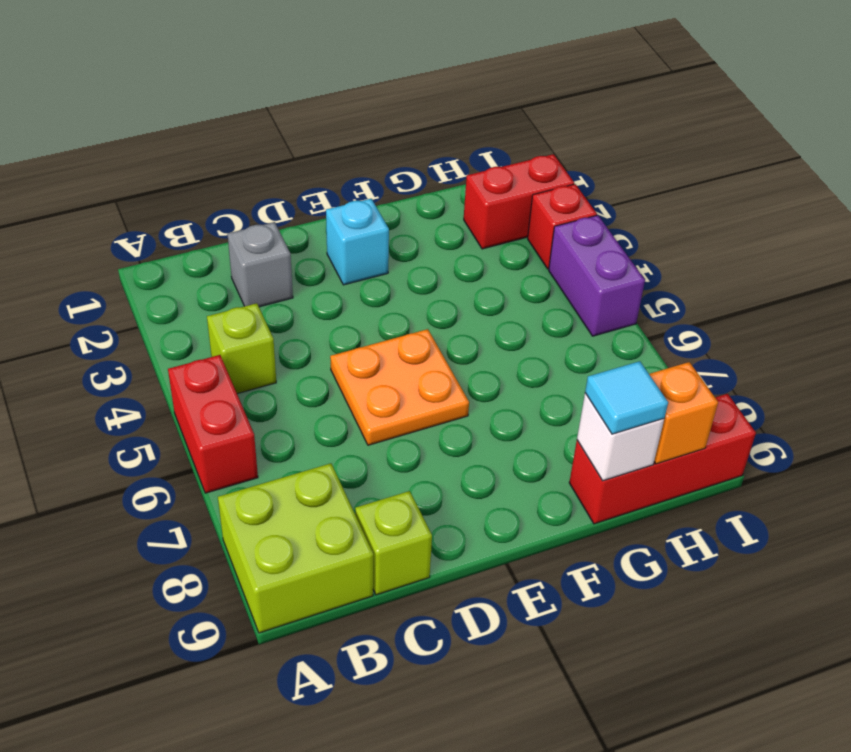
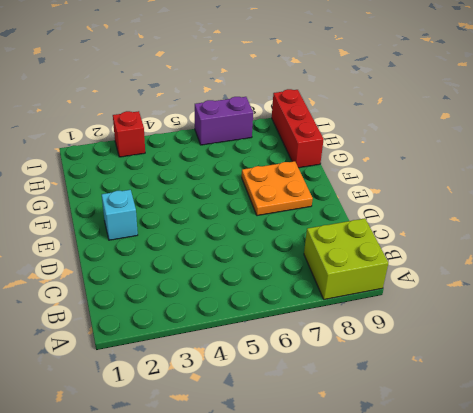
orange plate E7:F8 level 1 -> orange plate D5:E6 level 1
purple brick I6:I7 level 1 -> purple brick I4:I5 level 1
none -> red brick A5:A6 level 1
none -> lime brick B4 level 1
none -> grey brick C2 level 1

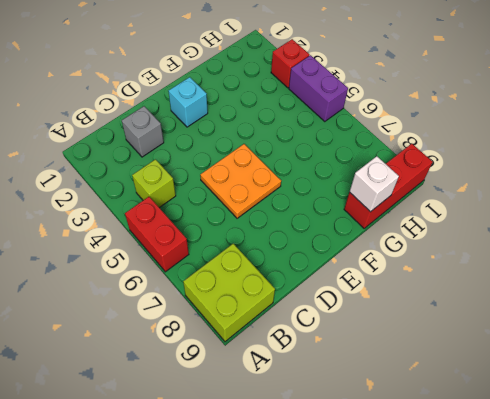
none -> lime brick C9 level 1
none -> red brick H2:I2 level 1
none -> orange brick H9 level 2

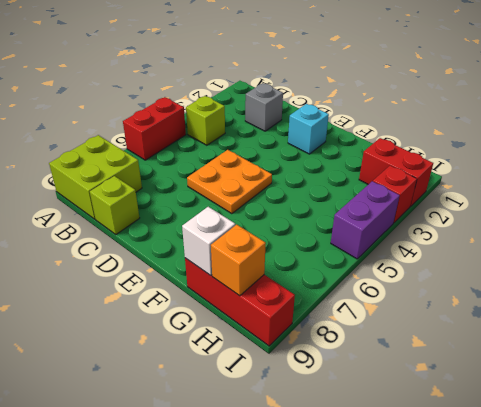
none -> cyan tile G9 level 3

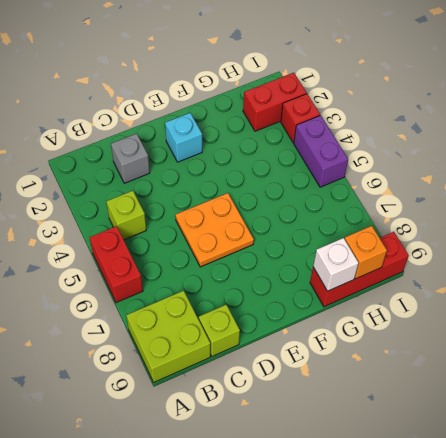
none -> cyan tile G9 level 3

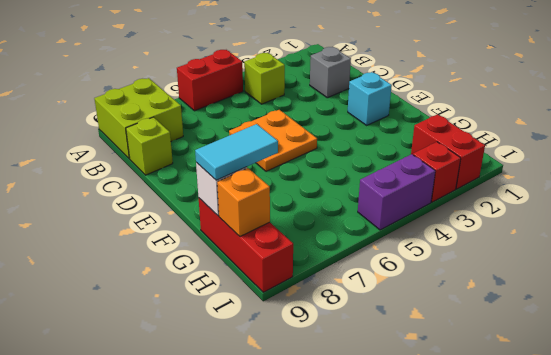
cyan tile G8:G9 level 3 -> cyan tile G9 level 3

